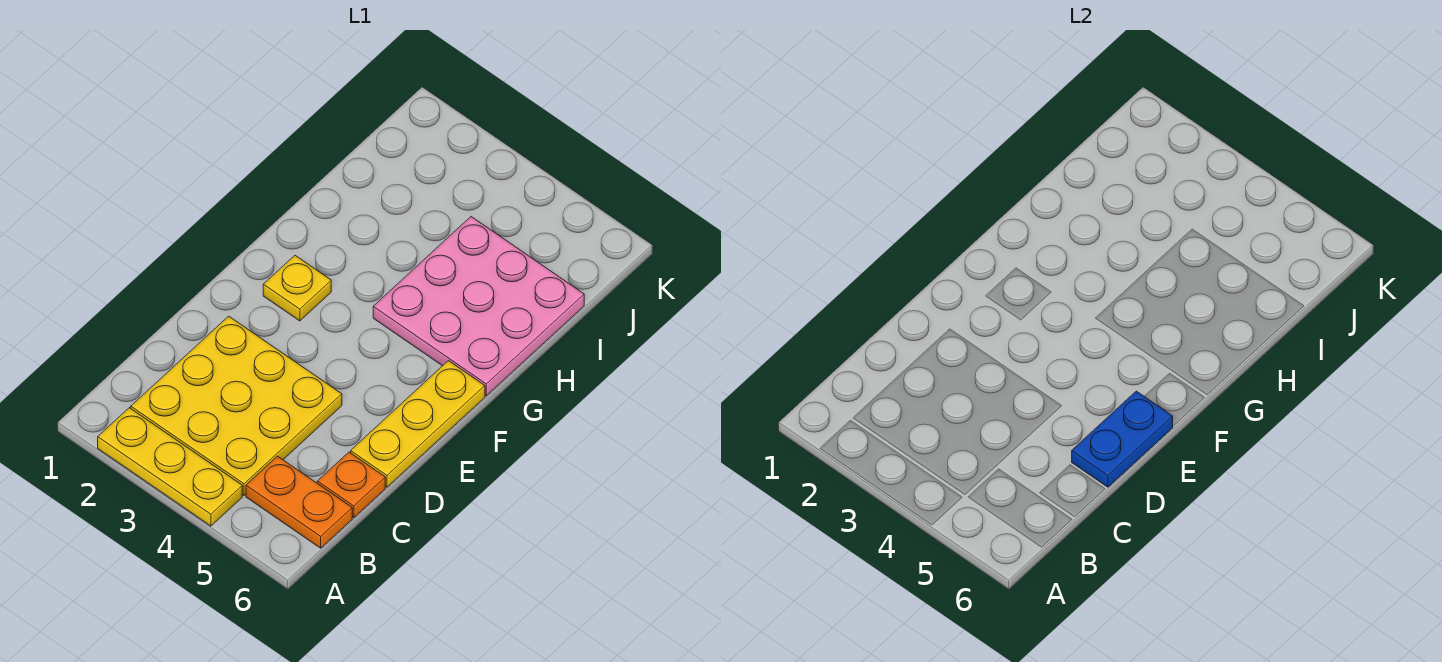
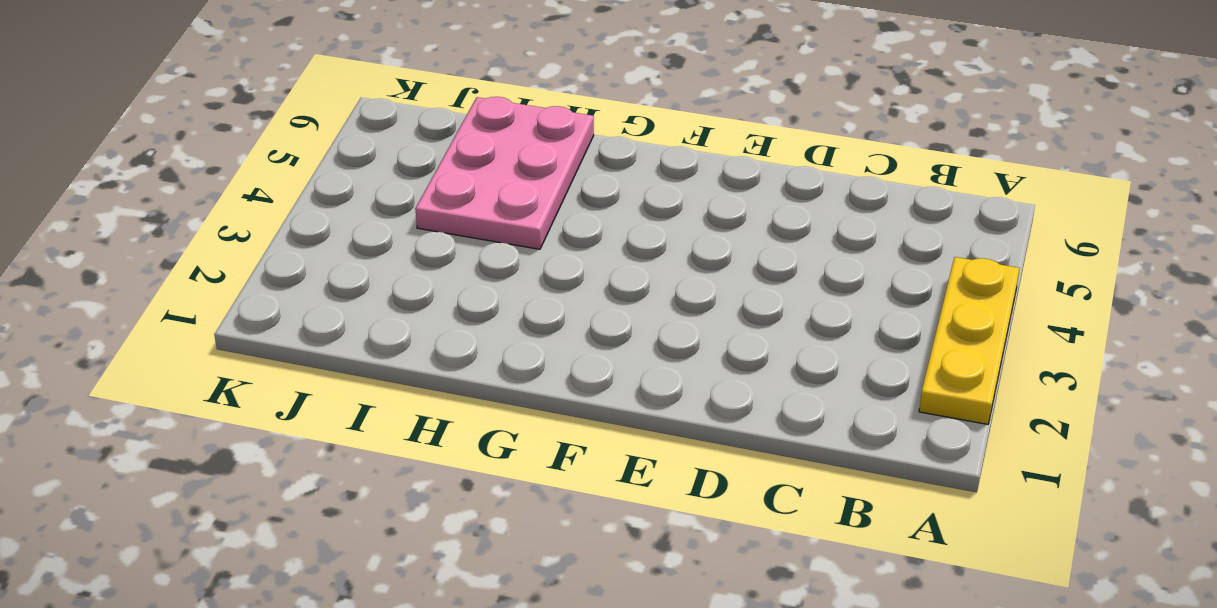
pink plate H4:I6 level 1 -> pink plate G4:I6 level 1
none -> yellow plate B2:D4 level 1
none -> orange plate B5:B6 level 1

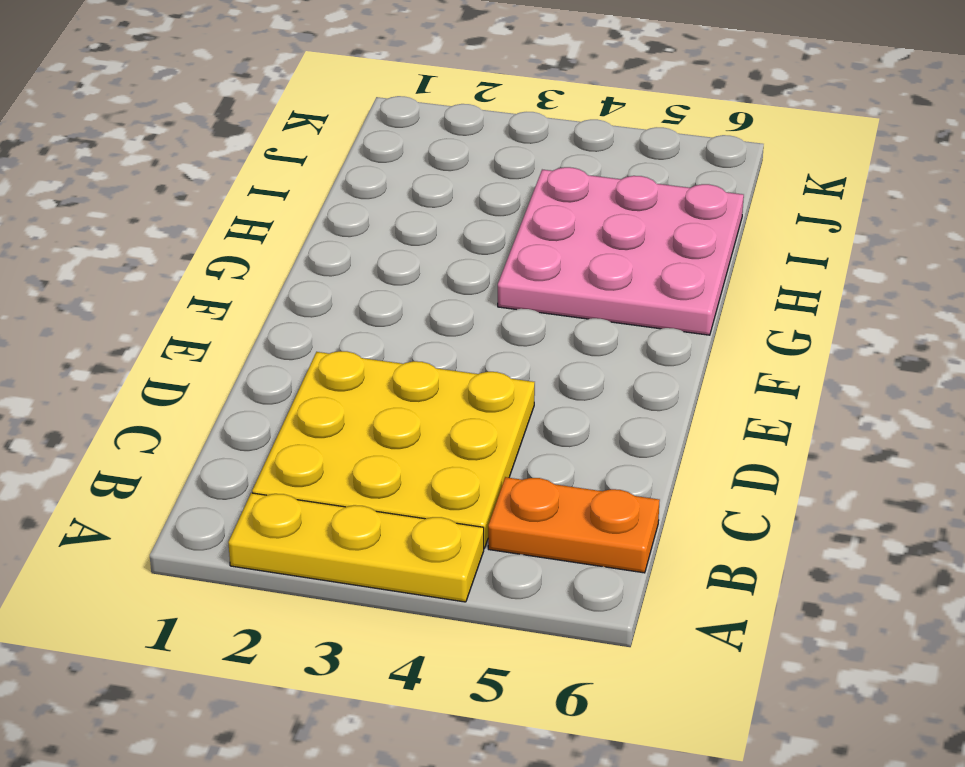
none -> orange plate C6 level 1
none -> yellow plate D6:F6 level 1

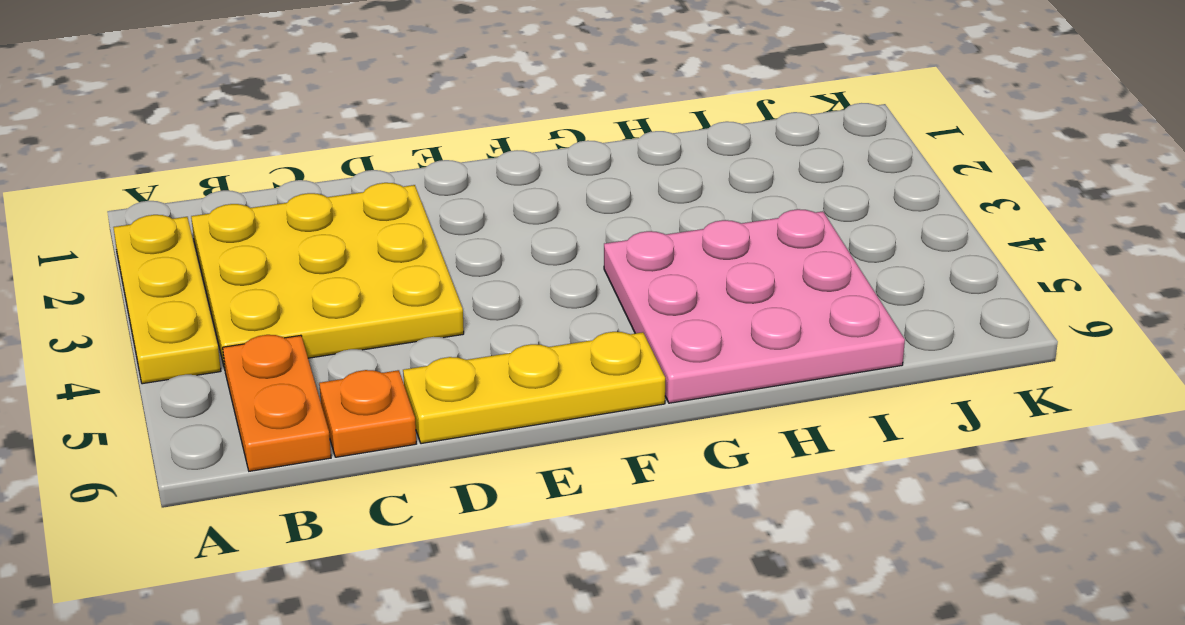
none -> yellow plate F2 level 1
none -> blue plate D6:E6 level 2

